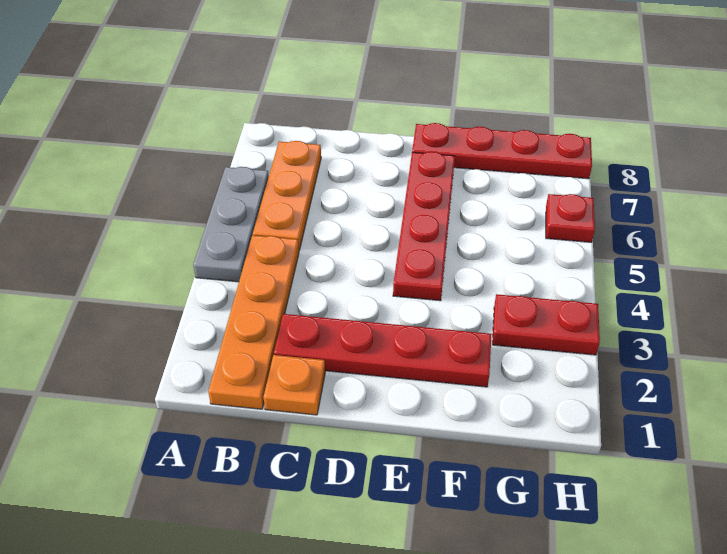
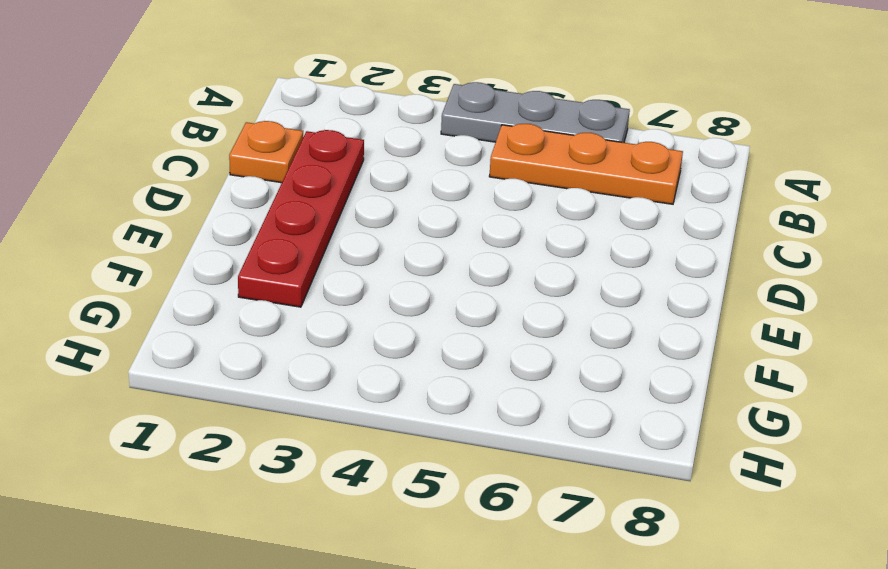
none -> orange plate B1:B4 level 1
none -> red plate E4:E7 level 1

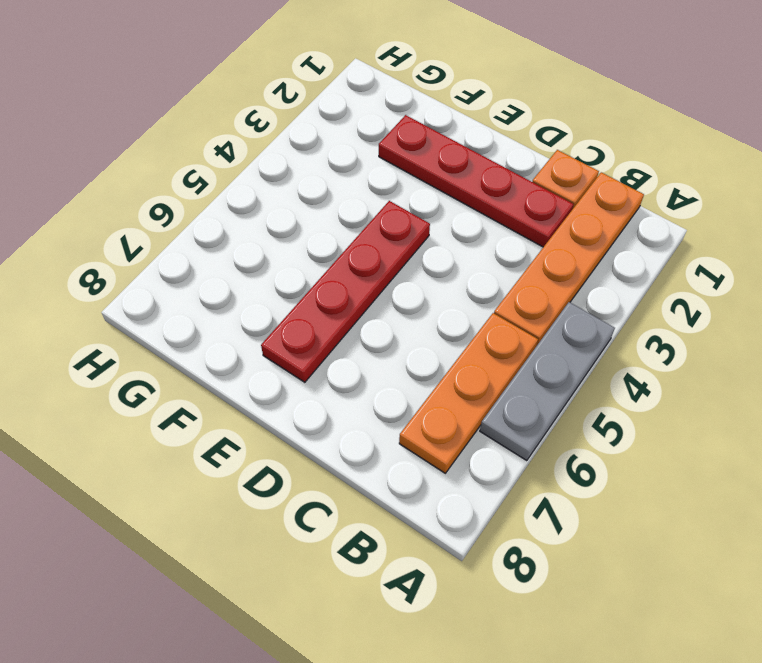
none -> red plate E8:H8 level 1
none -> red plate G3:H3 level 1

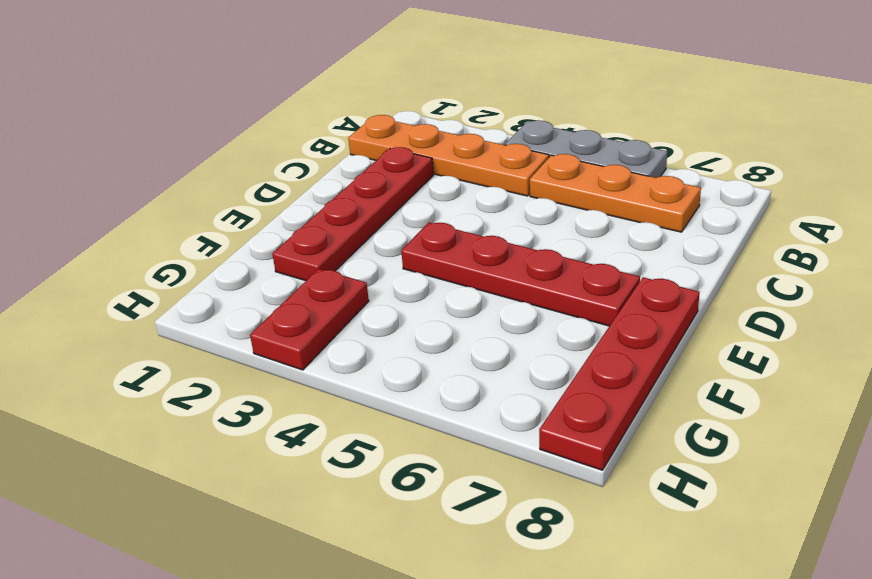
none -> orange plate C1 level 1
none -> red plate H6 level 1

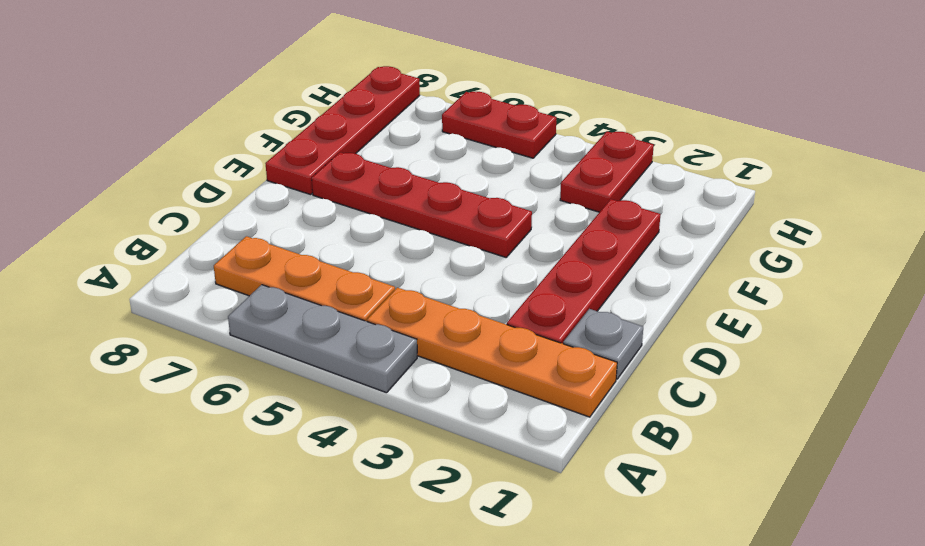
grey plate C1 level 1 -> orange plate C1 level 1
red plate H5:H6 level 1 -> red plate H6 level 1

